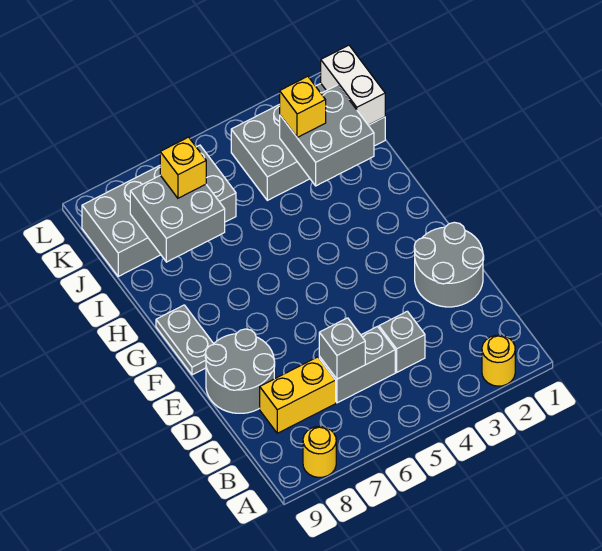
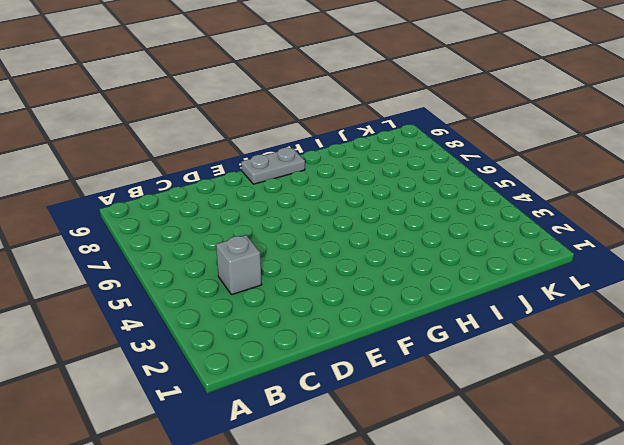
none -> yellow round brick A2 level 1
none -> yellow round brick A8 level 1
none -> grey brick C5:C6 level 1

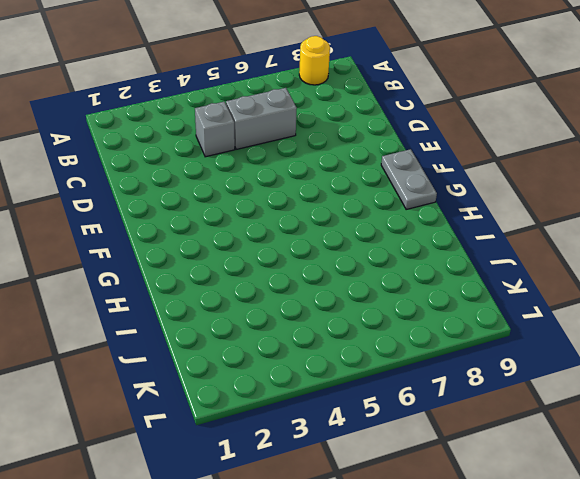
none -> yellow round brick A2 level 1
none -> yellow brick C7:C8 level 1
none -> grey round brick D1:E2 level 1

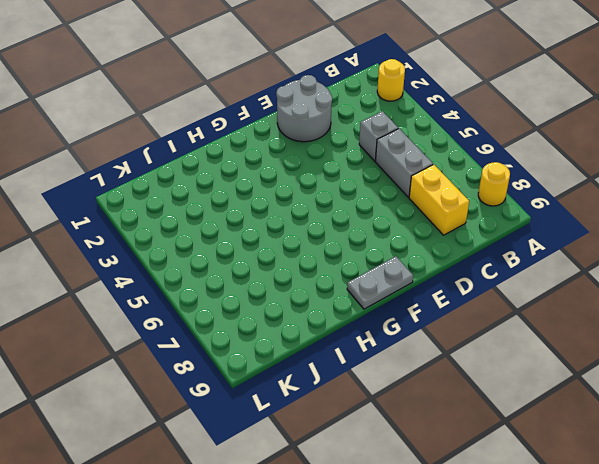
none -> grey round brick D8:E9 level 1
none -> grey brick J1:K4 level 1
none -> grey brick J6:K9 level 1

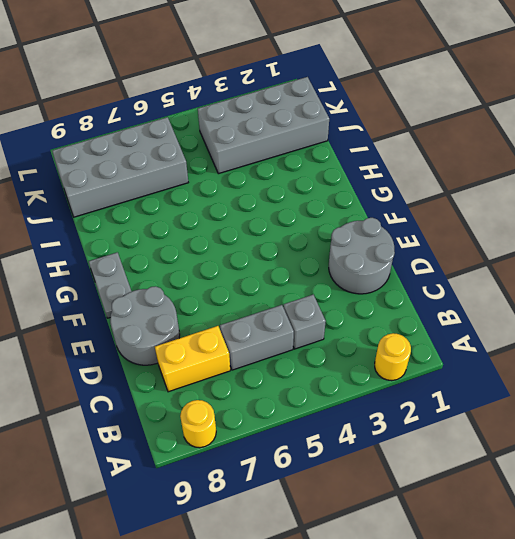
none -> grey brick C6 level 2
none -> grey brick I2:J3 level 2
none -> grey brick I7:J8 level 2

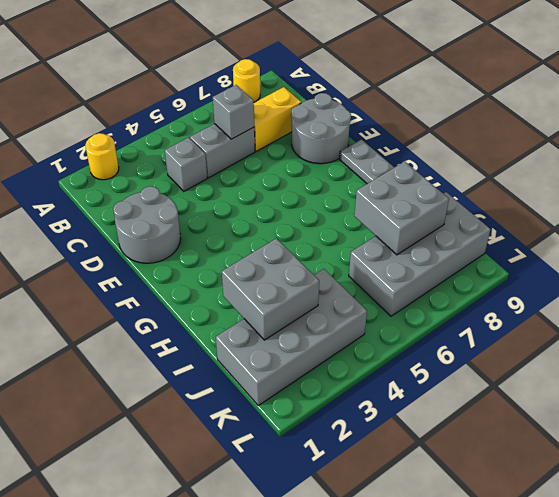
none -> white brick J1:K1 level 2
none -> yellow brick J3 level 3
none -> yellow brick J7 level 3

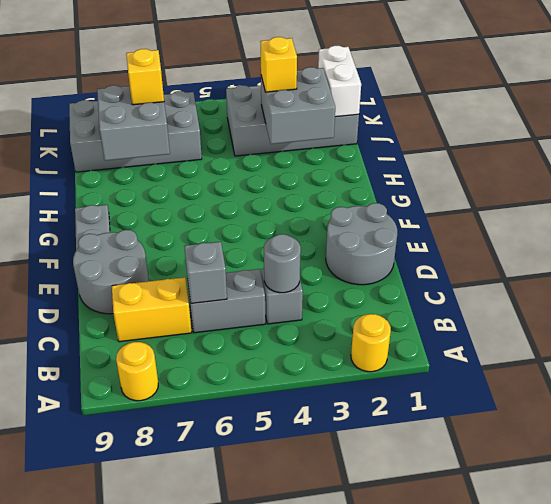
grey round brick C4 level 2 -> none

